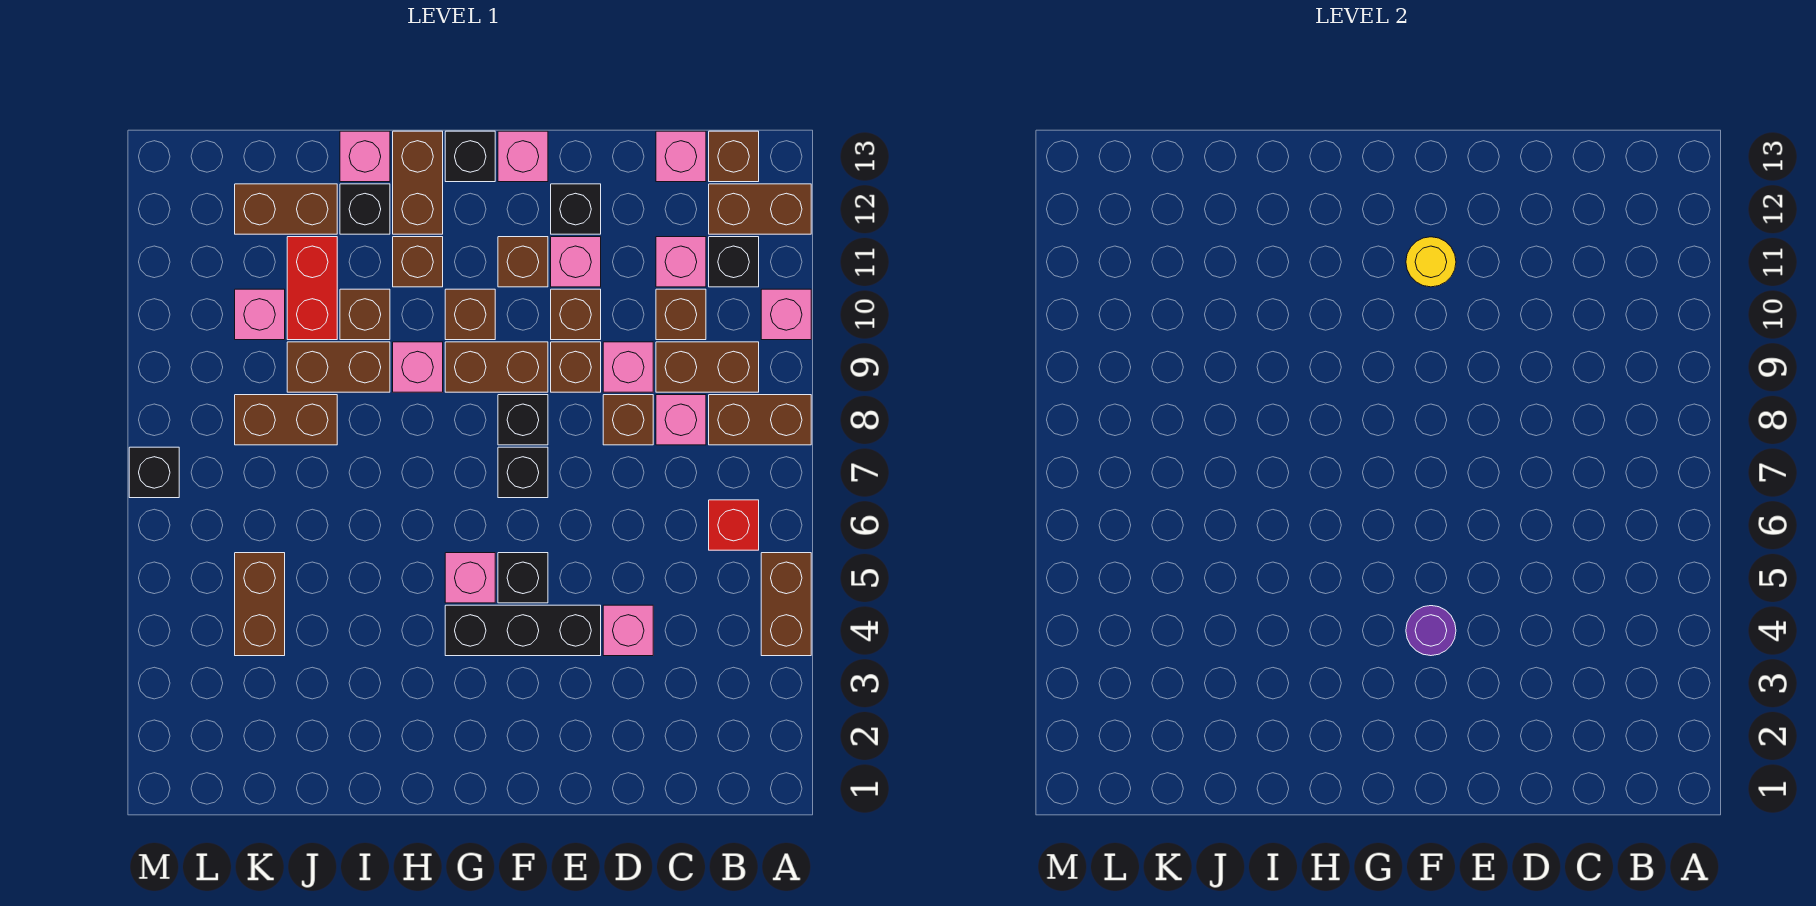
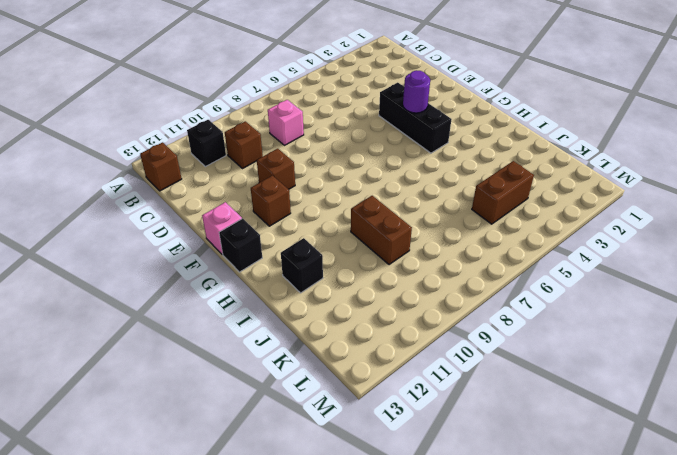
none -> brown brick A4:A5 level 1
none -> brown brick A8:B8 level 1
none -> pink brick A10 level 1
none -> brown brick A12:B12 level 1

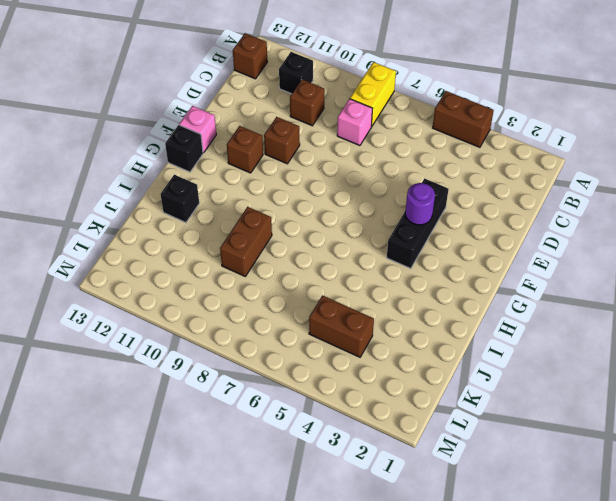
yellow brick A8:B8 level 1 -> brown brick A8:B8 level 1
none -> pink brick A10 level 1
none -> brown brick A12:B12 level 1
none -> red brick B6 level 1
none -> brown brick B9:C9 level 1

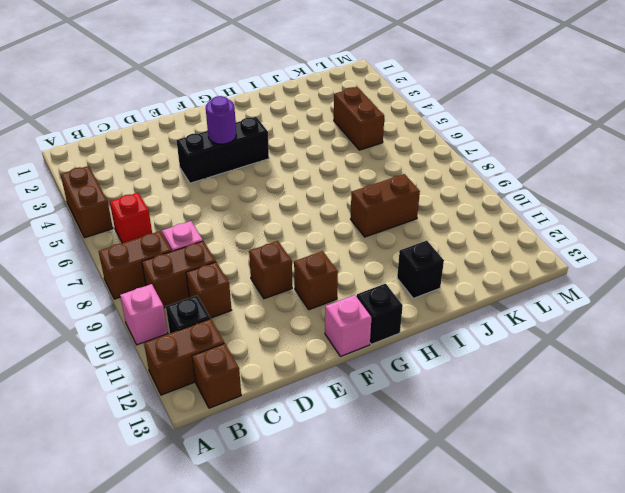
none -> pink brick C11 level 1
none -> pink brick C13 level 1
none -> pink brick D4 level 1
none -> brown brick D8 level 1

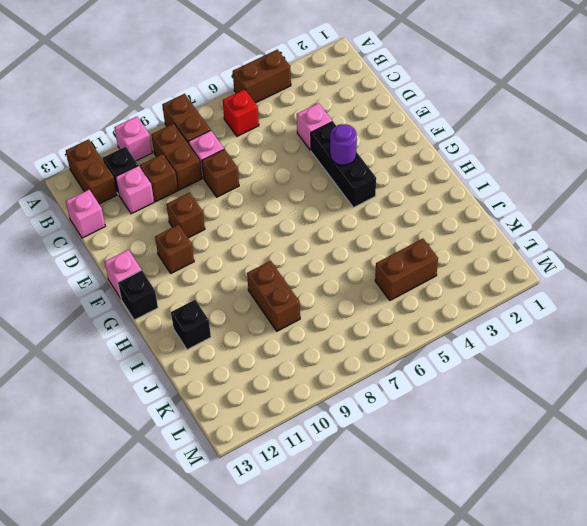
none -> brown brick B13 level 1
none -> pink brick D9 level 1
none -> brown brick E9 level 1
none -> pink brick E11 level 1

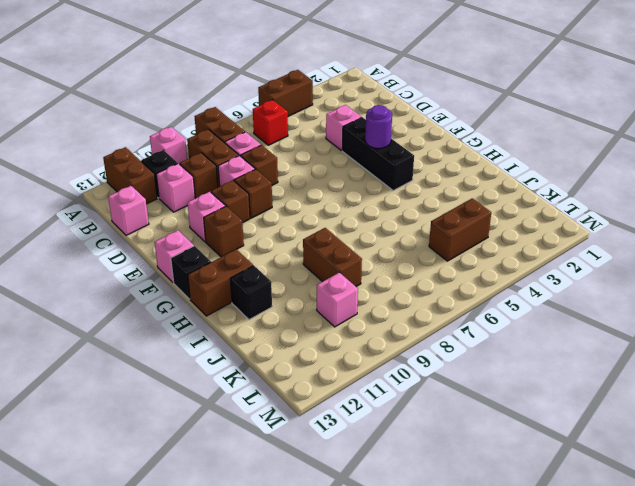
none -> brown brick B13 level 1
none -> black brick E12 level 1
none -> black brick F5 level 1
none -> black brick F7 level 1

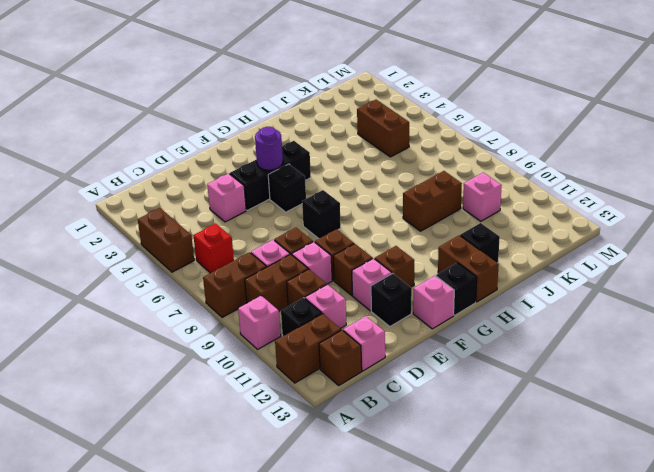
none -> black brick F8 level 1
none -> brown brick F9:G9 level 1
none -> pink brick G5 level 1
none -> brown brick G10 level 1

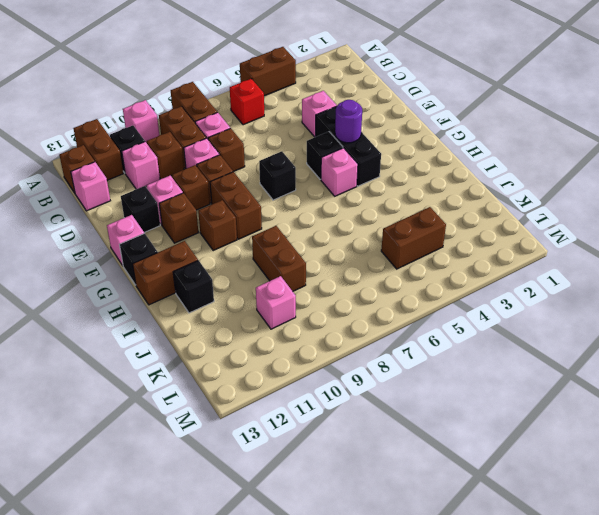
none -> black brick F8 level 1
none -> pink brick H9 level 1
none -> brown brick H11 level 1
none -> brown brick I10 level 1

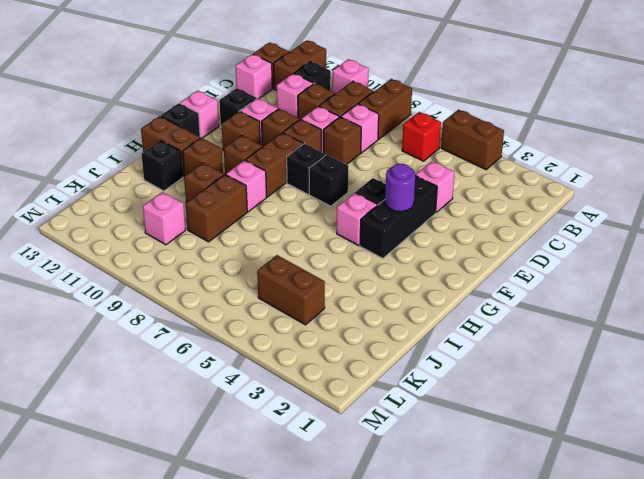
none -> pink brick I13 level 1
none -> brown brick J8:K8 level 1
none -> red brick J10:J11 level 1
none -> brown brick J12:K12 level 1

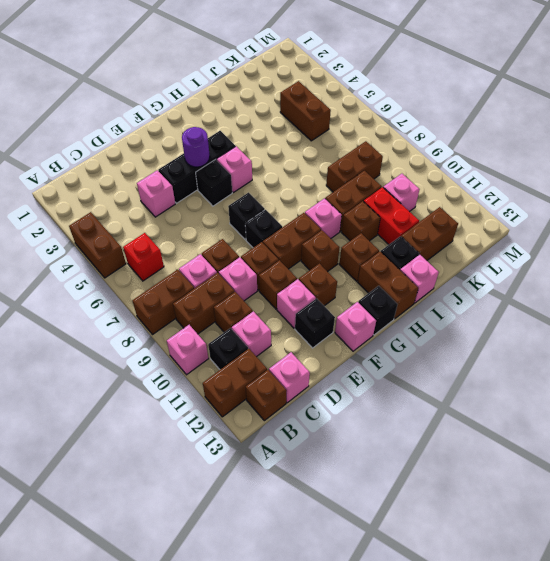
none -> black brick M7 level 1
none -> yellow round brick F11 level 2

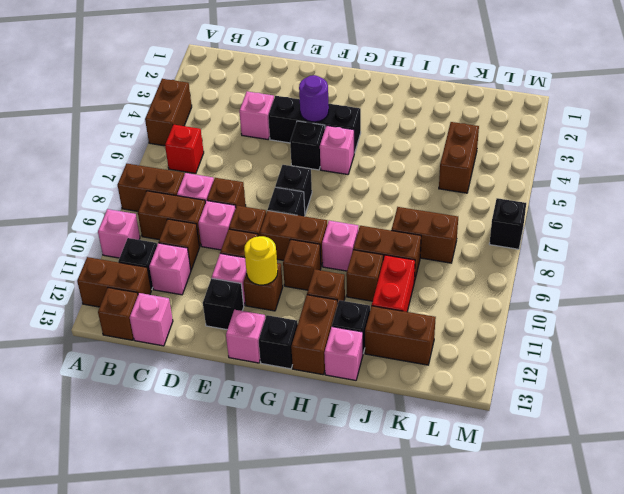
none -> pink brick K10 level 1

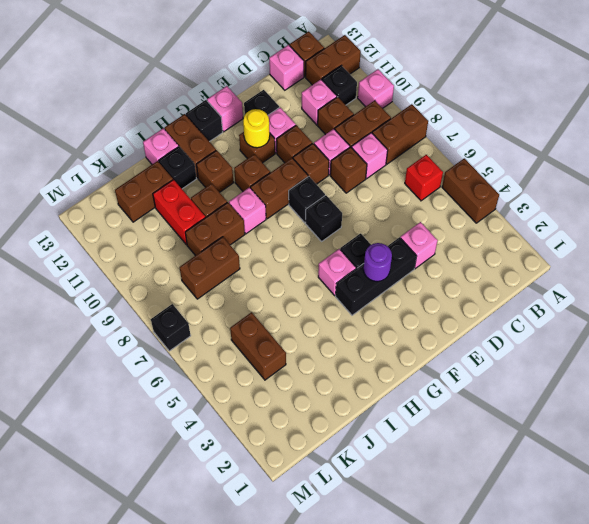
none -> pink brick K10 level 1

